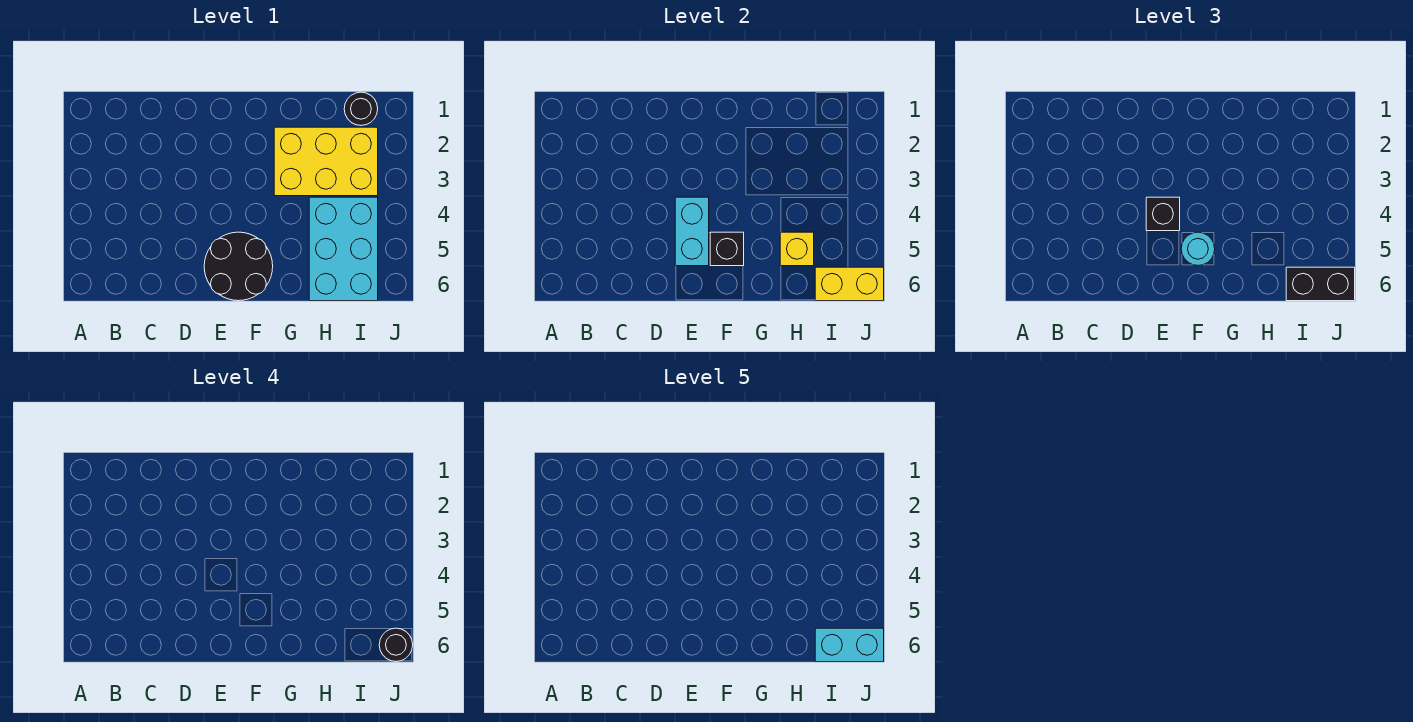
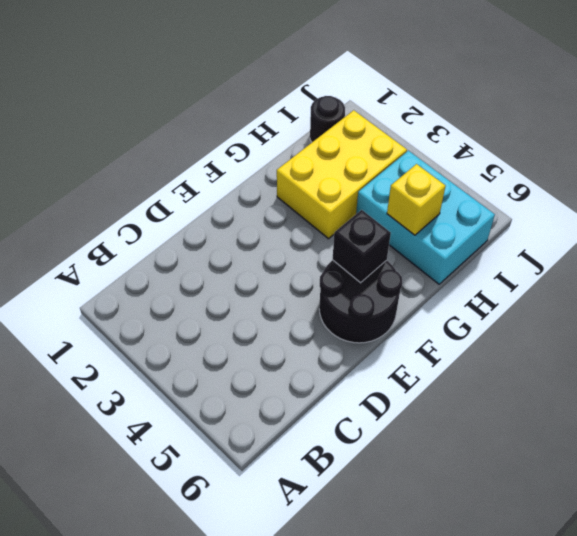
none -> cyan brick E4:E5 level 2
none -> yellow brick I6:J6 level 2
none -> black brick E4 level 3

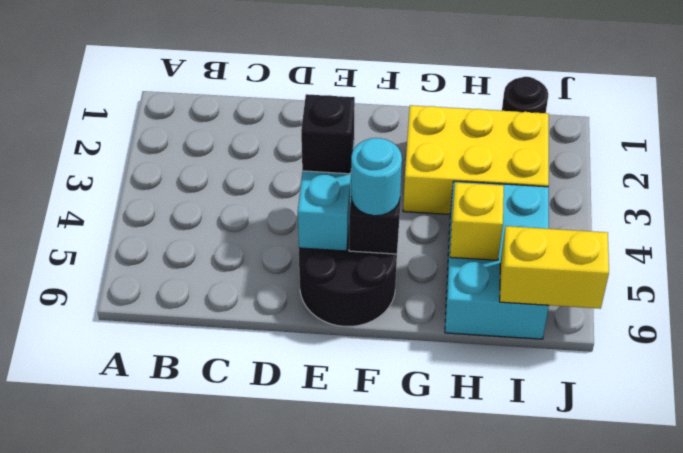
none -> black brick I6:J6 level 3
none -> black round brick J6 level 4
none -> cyan brick I6:J6 level 5

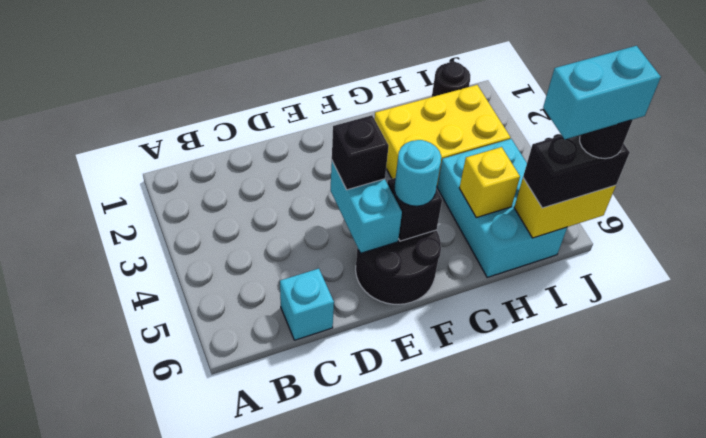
cyan brick C6 level 1 -> none

